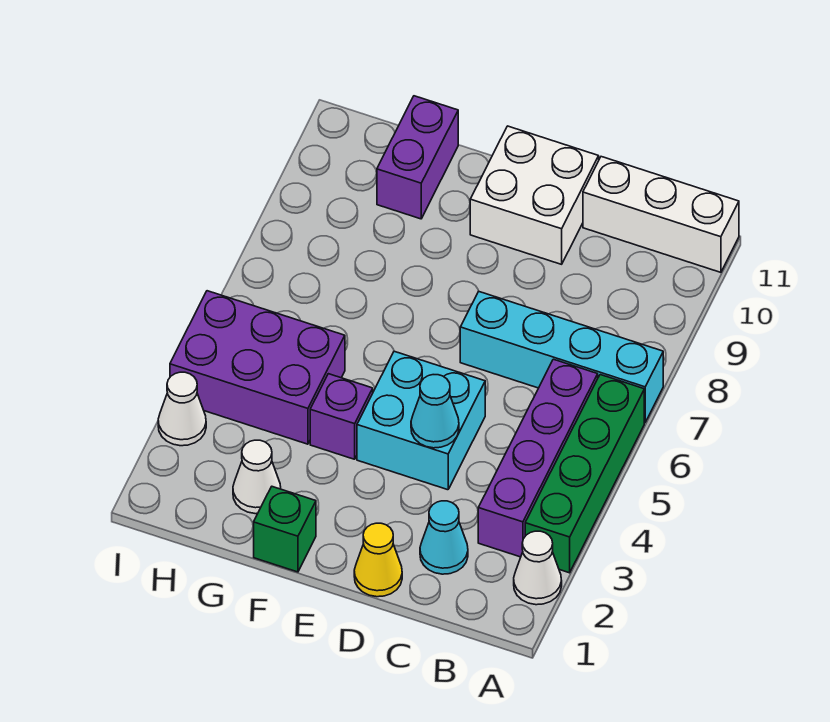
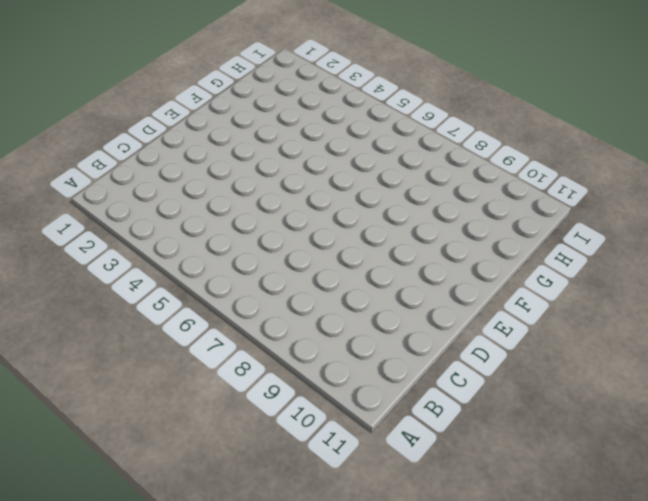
none -> white cone A2 level 1
none -> green brick A3:A6 level 1
none -> cyan brick A7:D7 level 1

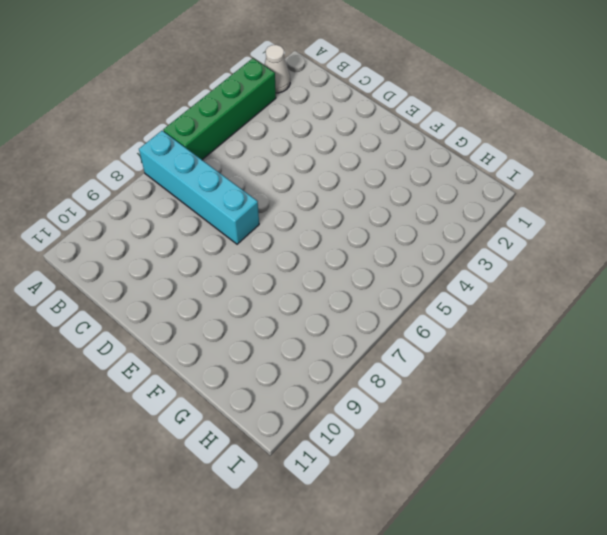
none -> white brick A11:C11 level 1
none -> purple brick B3:B6 level 1
none -> cyan cone C2 level 1

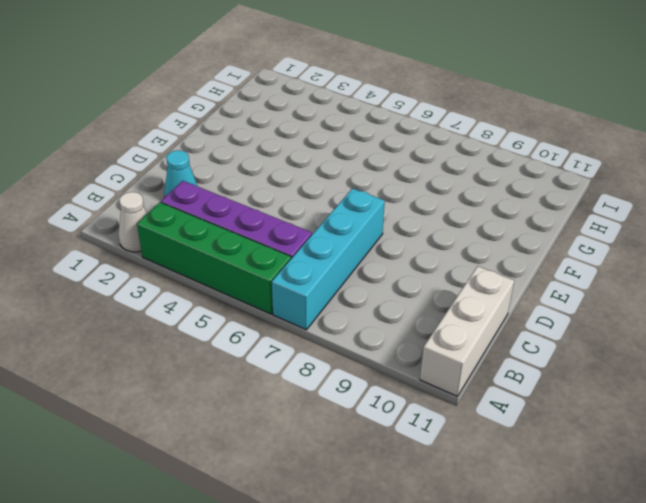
none -> yellow cone D1 level 1
none -> cyan brick D4:E5 level 1
none -> white brick D10:E11 level 1

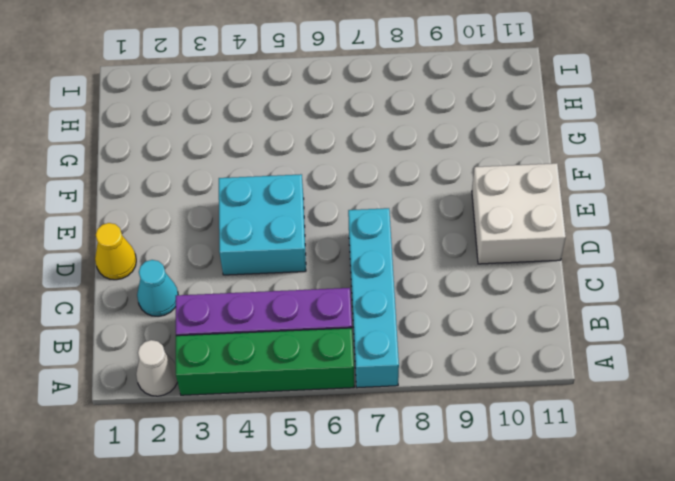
none -> white brick A11:C11 level 1
none -> green brick F1 level 1
none -> purple brick F4 level 1

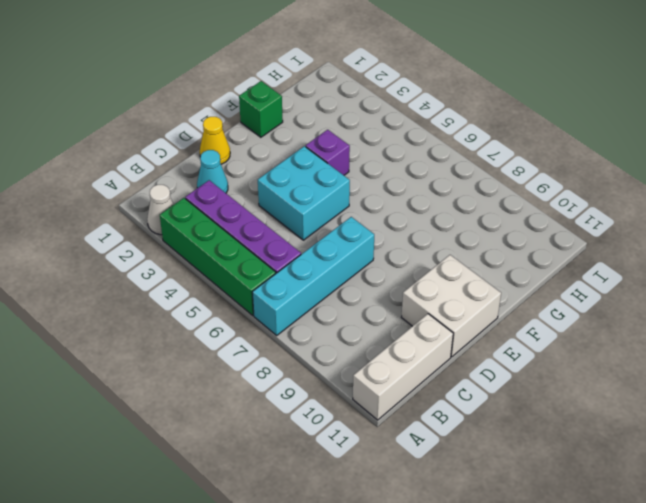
none -> white cone G2 level 1
none -> purple brick G4:I5 level 1
none -> purple brick G10:G11 level 1

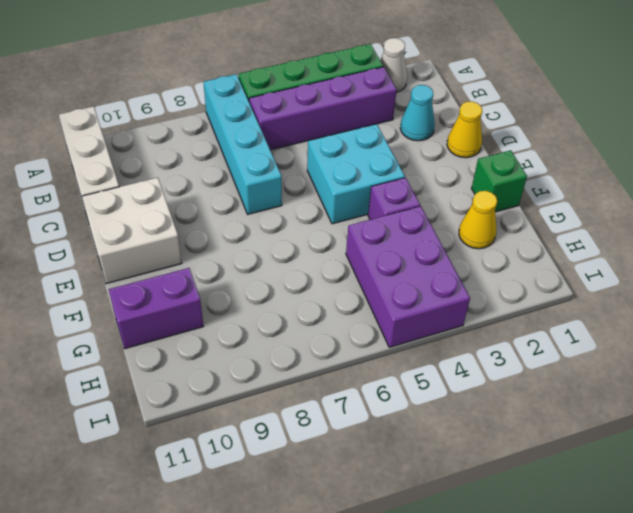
yellow cone G2 level 1 -> white cone G2 level 1
none -> white cone I3 level 1
none -> cyan cone D4 level 2

